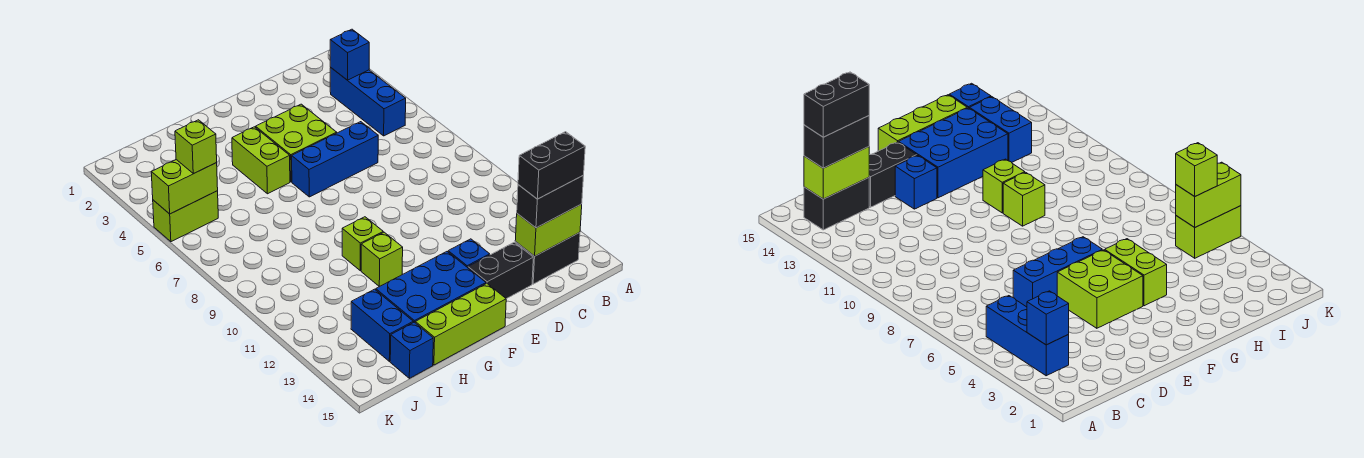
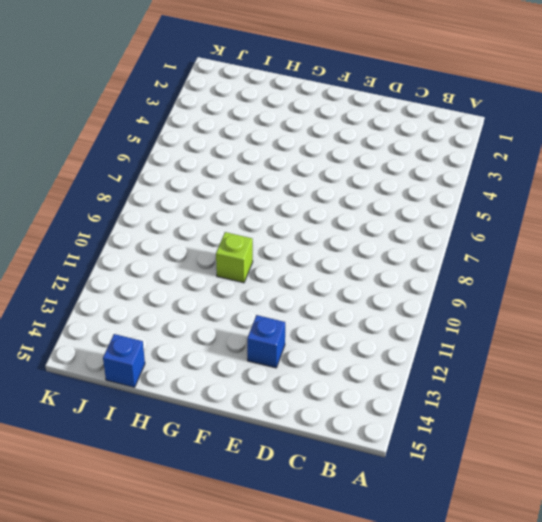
none -> blue brick B3:B5 level 1
none -> black brick B14:C14 level 1
none -> blue brick D6:F6 level 1

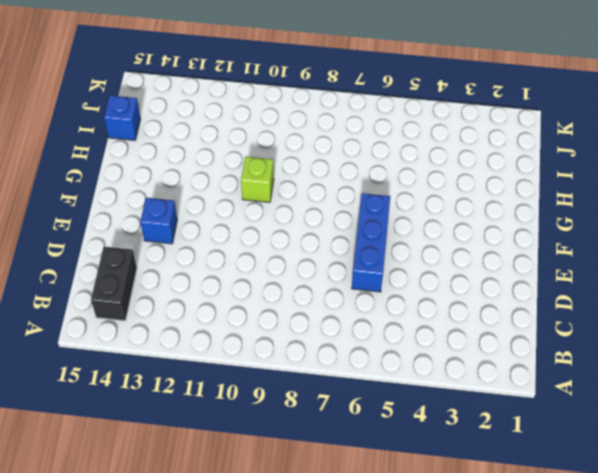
none -> blue brick B3:B5 level 1
none -> black brick D14:E14 level 1
none -> lime brick E4:F5 level 1

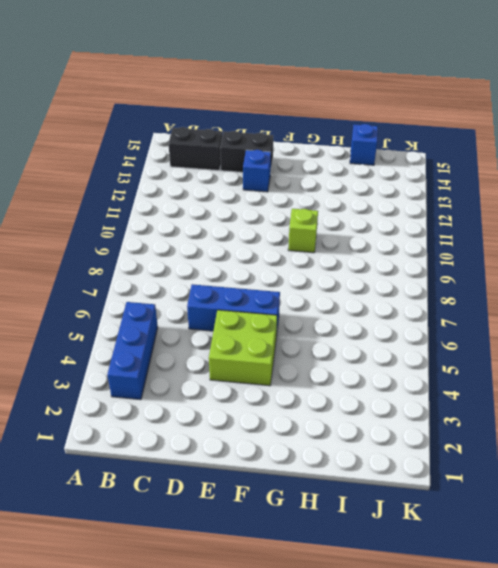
none -> blue brick F13:H14 level 1
none -> lime brick F15:H15 level 1
none -> lime brick G4:G5 level 1

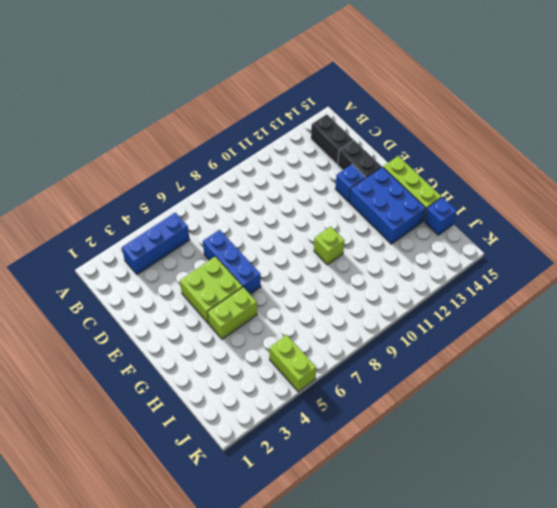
none -> lime brick G11 level 1
none -> blue brick I13:I14 level 1
none -> blue brick B3 level 2

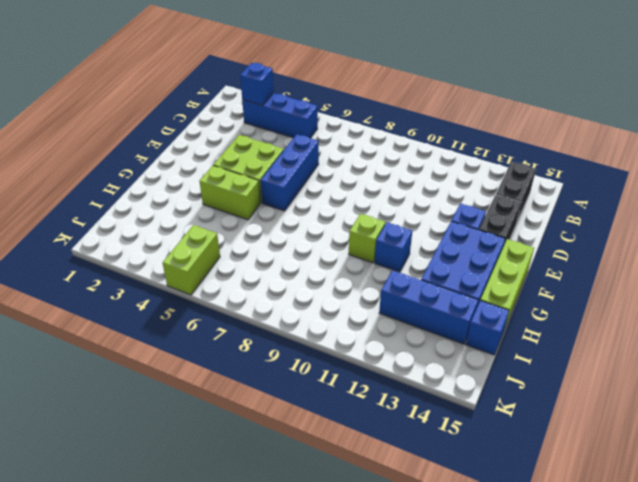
blue brick G11 level 1 -> lime brick G11 level 1
blue brick I12:I14 level 1 -> blue brick I13:I14 level 1
none -> lime brick B14:C14 level 2
none -> lime brick J5:K5 level 2
none -> black brick B14:C14 level 3

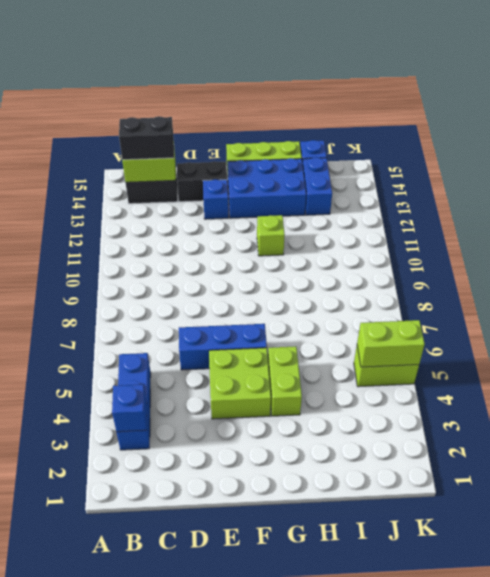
none -> lime brick G10 level 1
none -> lime brick J5 level 3
none -> black brick B14:C14 level 4

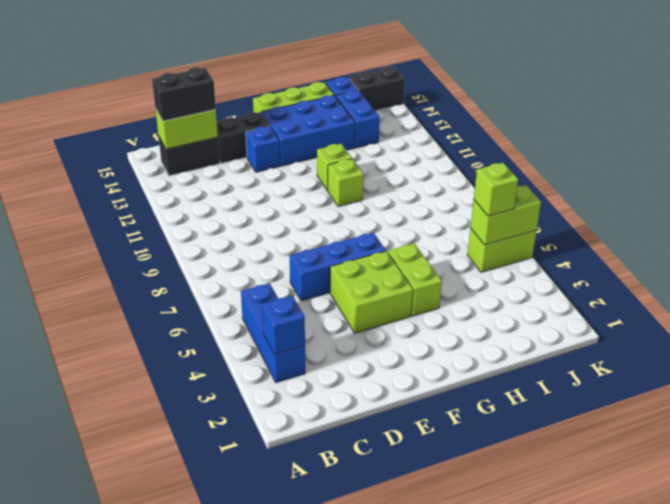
black brick J15:K15 level 1 -> black brick B14:C14 level 4

